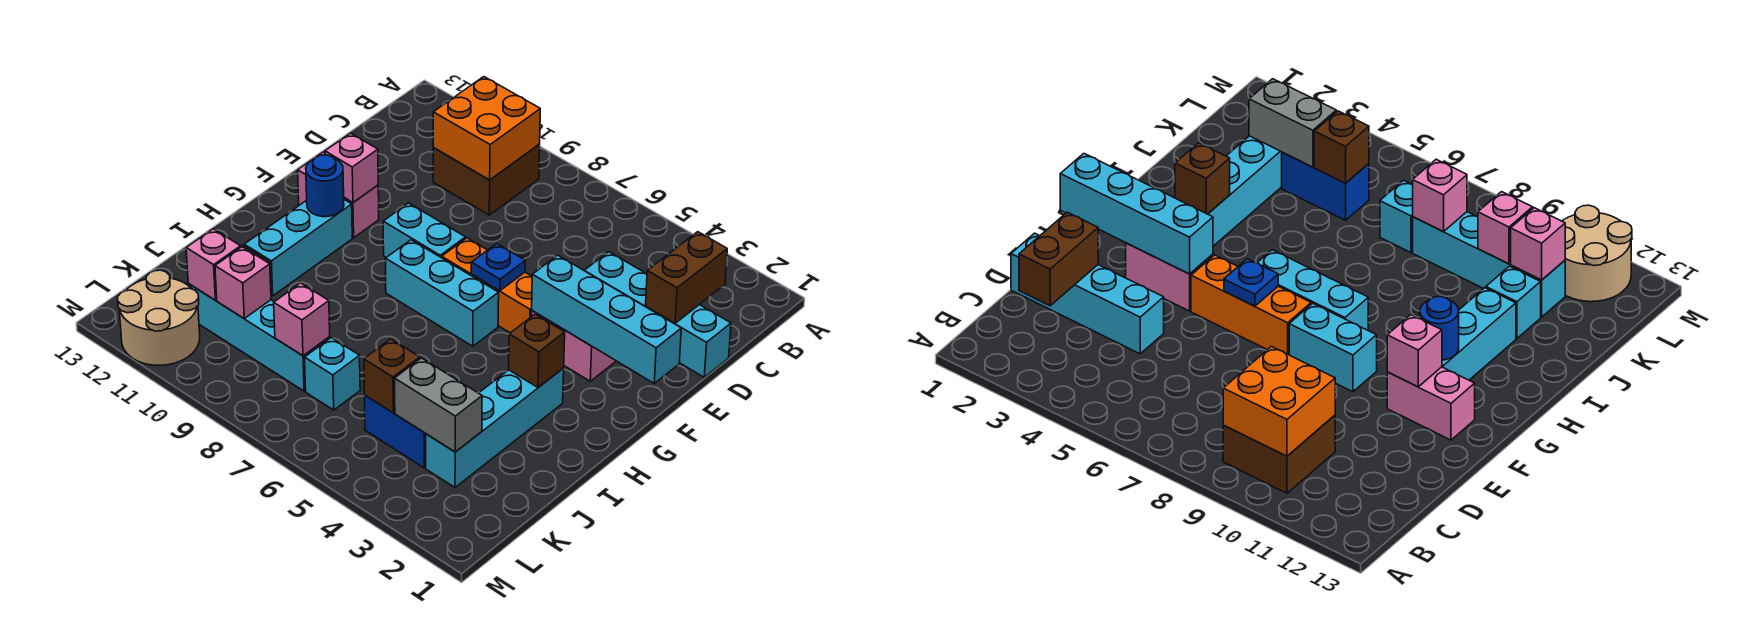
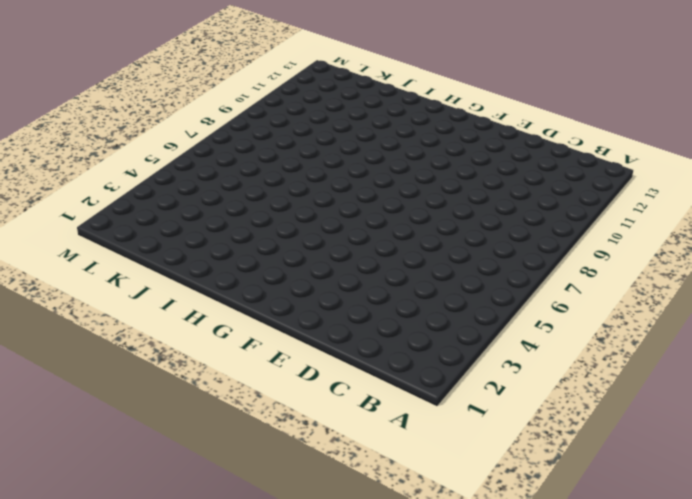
none -> brown brick B9:C10 level 1
none -> cyan brick D1:D4 level 1
none -> pink brick F3:F4 level 1

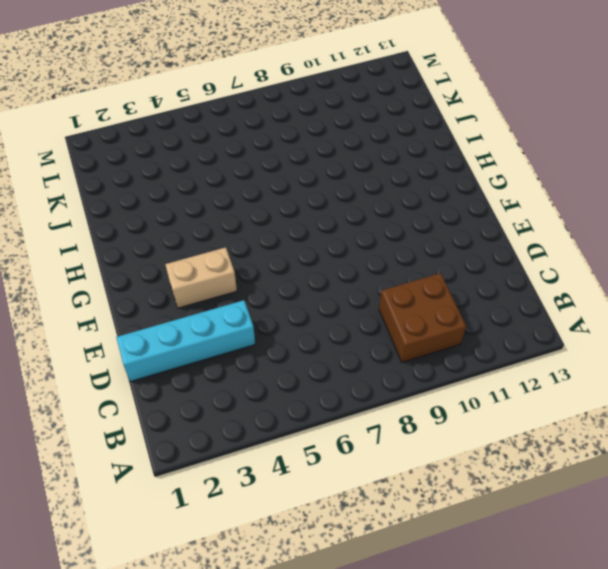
tan brick F3:F4 level 1 -> pink brick F3:F4 level 1
none -> orange brick F5:F7 level 1
none -> cyan brick F8:F9 level 1
none -> pink brick F11:F12 level 1

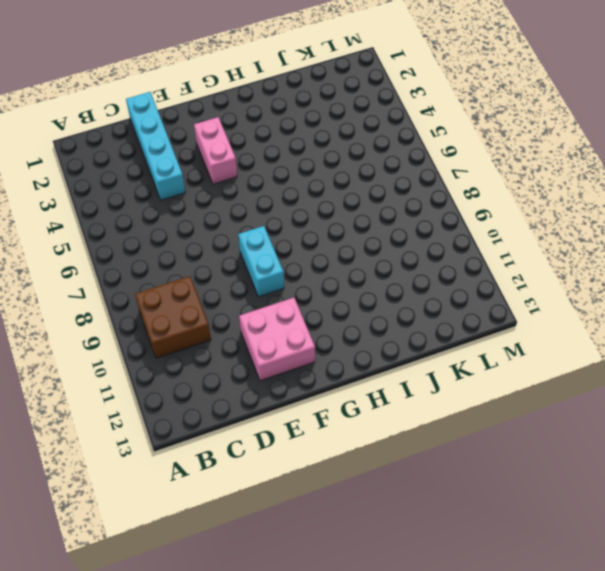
pink brick E11:F12 level 1 -> pink brick F11:F12 level 1
none -> orange brick F5:F7 level 1
none -> cyan brick G6:G8 level 1
none -> cyan brick G11:I11 level 1

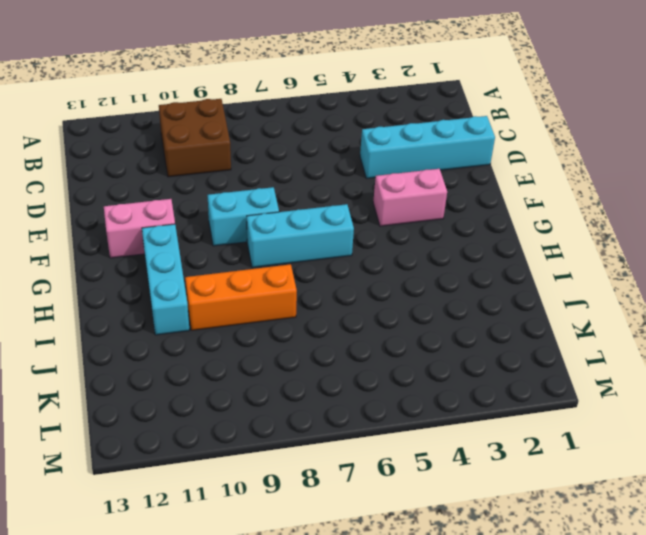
orange brick I8:I10 level 1 -> orange brick F5:F7 level 1
none -> cyan brick H3:K3 level 1
none -> cyan brick J11 level 1
none -> blue brick K4:K5 level 1

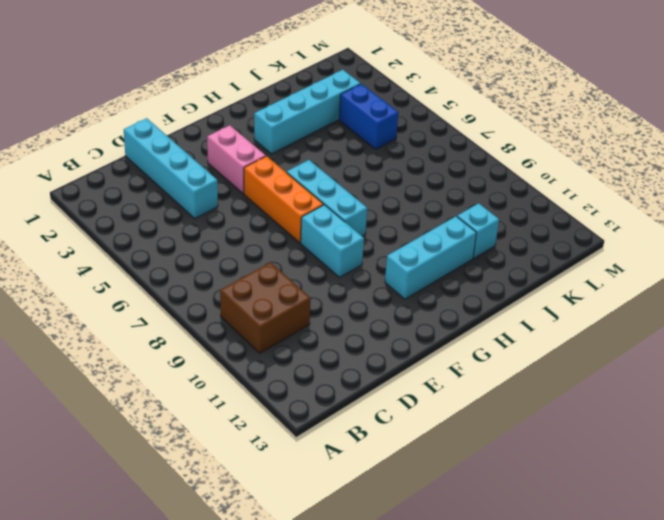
none -> pink brick F11:F12 level 1
none -> cyan brick K7 level 1
none -> cyan brick K8:K11 level 1

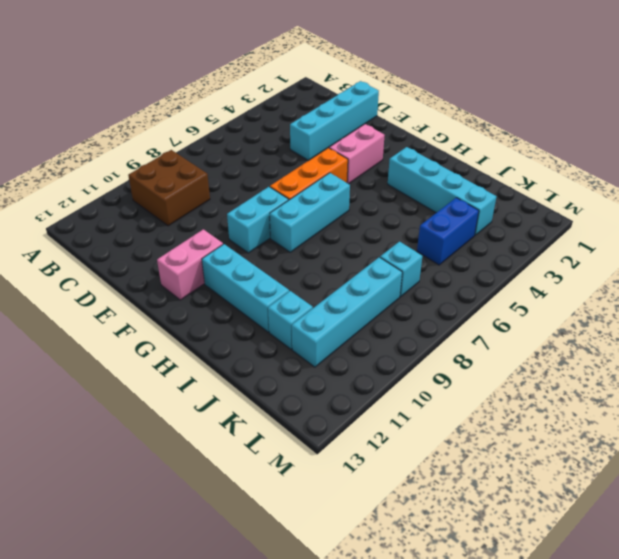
none -> tan round brick L11:M12 level 1
none -> orange brick B9:C10 level 2
none -> brown brick C2:D2 level 2

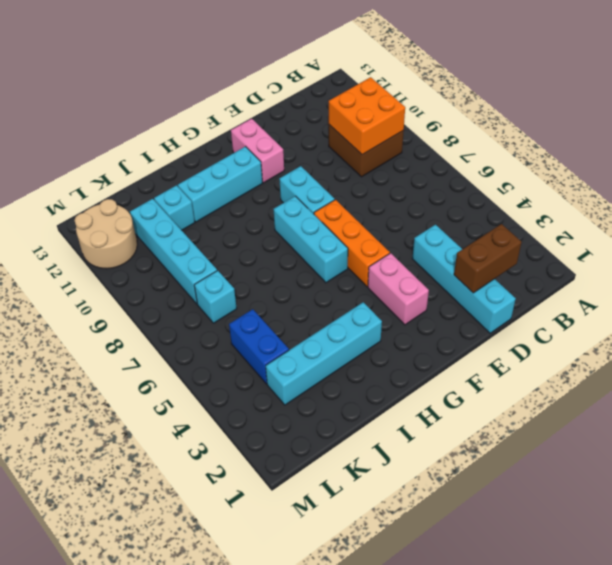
none -> cyan brick F1:F4 level 2
none -> blue plate F6 level 2
none -> pink brick F11 level 2

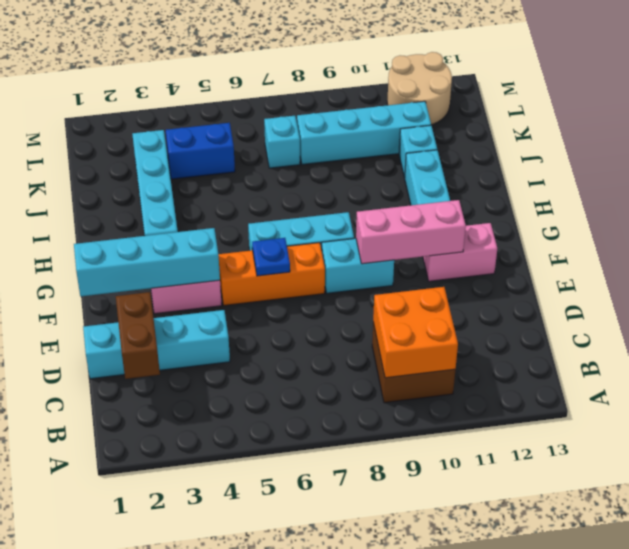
pink brick F9:F11 level 2 -> pink brick F11 level 2
none -> blue round brick G11 level 2
none -> brown brick H3 level 2
none -> grey brick K3:K4 level 2

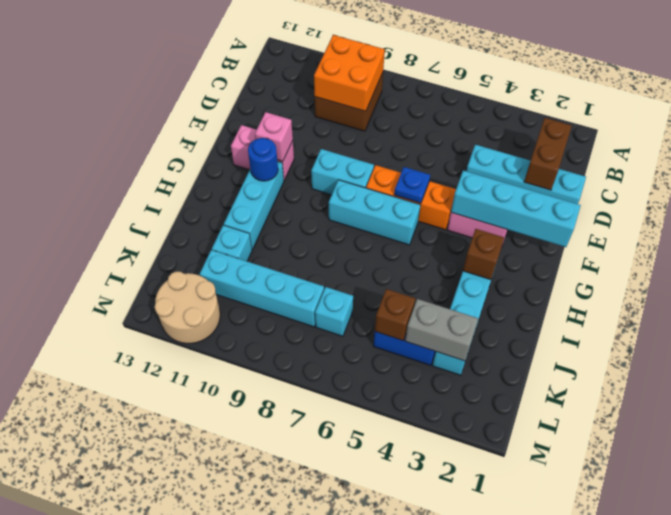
none -> pink brick K8 level 2
none -> pink brick K10 level 2
none -> pink brick K11 level 2

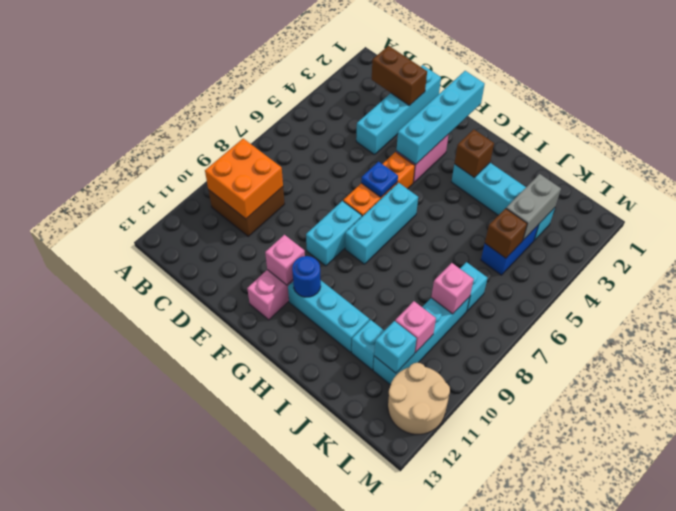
cyan brick K11 level 2 -> pink brick K11 level 2

